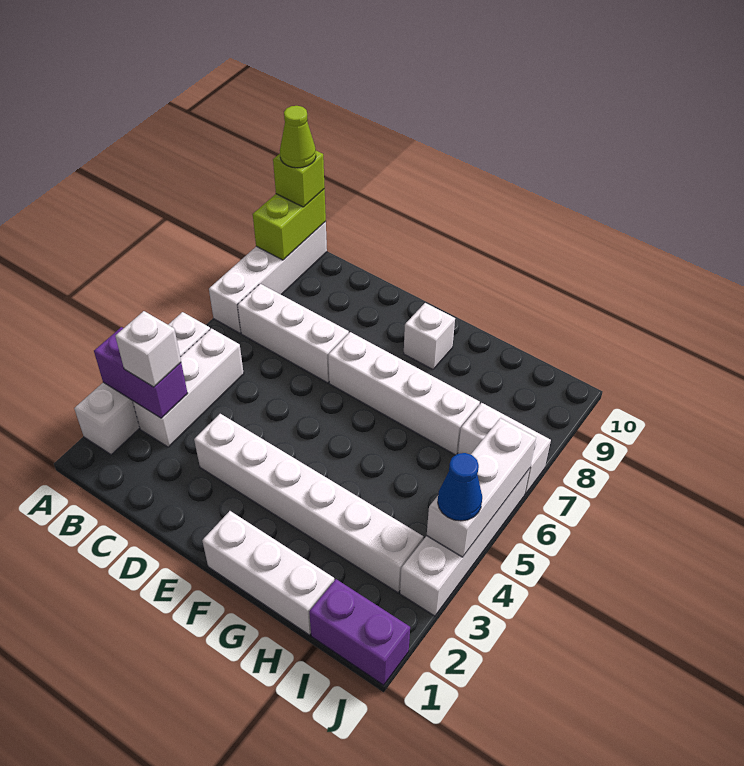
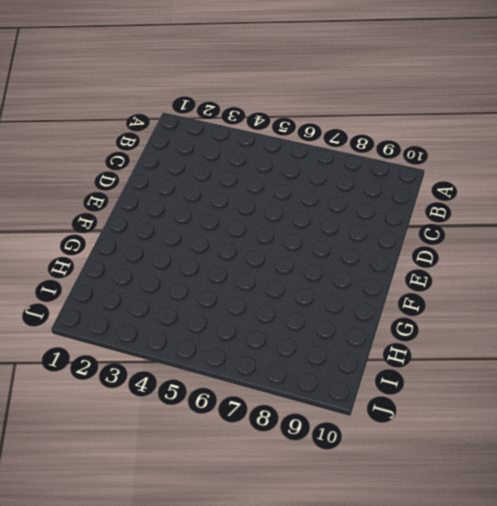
none -> white brick A2:A5 level 1
none -> white brick A7:A10 level 1
none -> white brick B3:B5 level 1

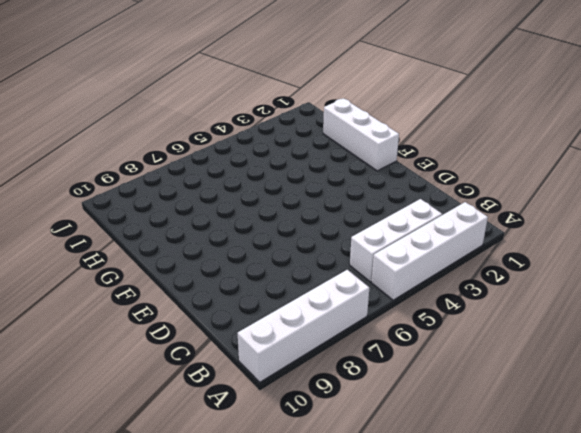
none -> white brick B7:D7 level 1
none -> white brick D3:I3 level 1
none -> white brick E7:H7 level 1

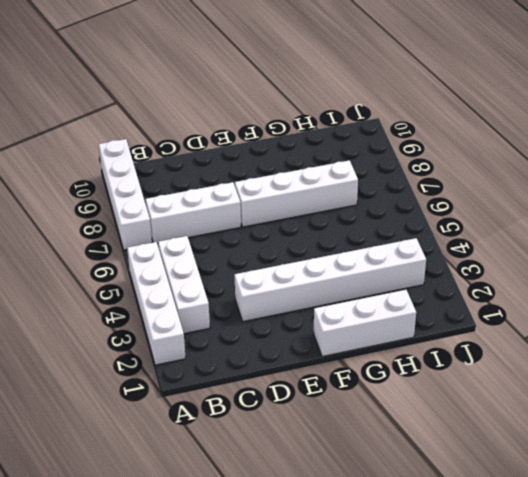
none -> white brick F9 level 1
none -> purple brick I1:J1 level 1
none -> white brick I7:J7 level 1

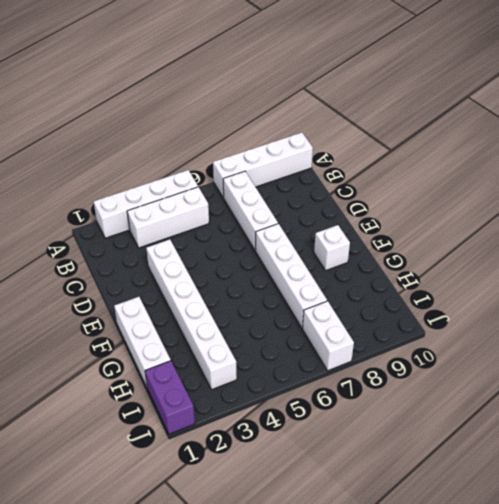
none -> white brick J3:J6 level 1
none -> purple brick A3:B3 level 2
none -> lime brick A9:A10 level 2

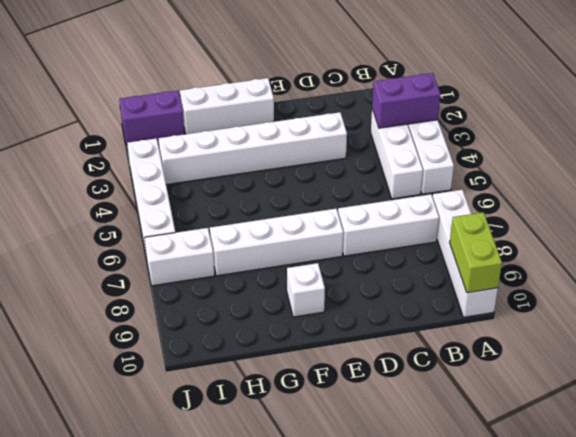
none -> white brick J4:J6 level 2
none -> lime brick A10 level 3
none -> white brick B3 level 3

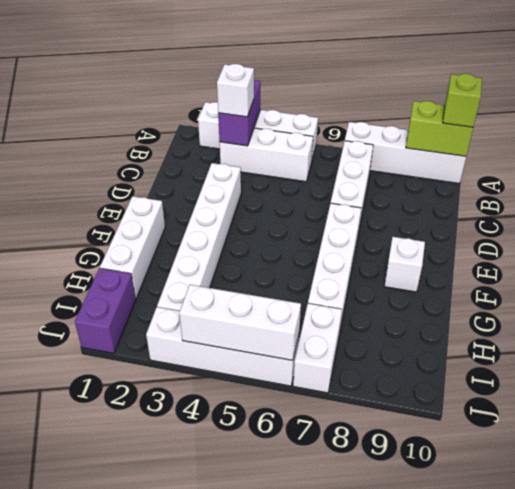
none -> blue cone J4 level 3
none -> lime cone A10 level 4

